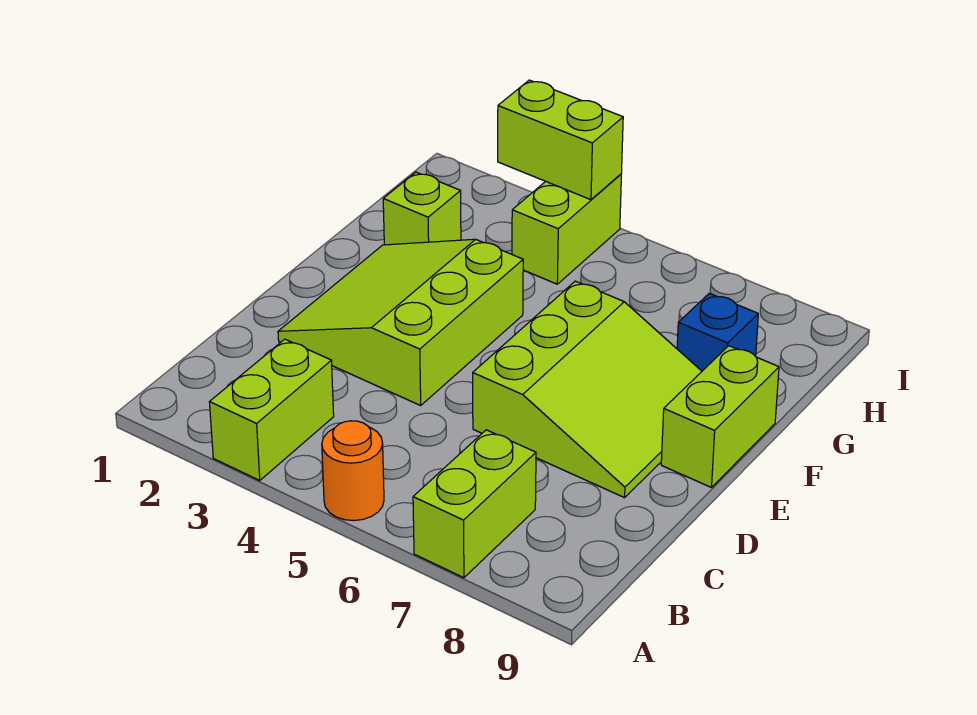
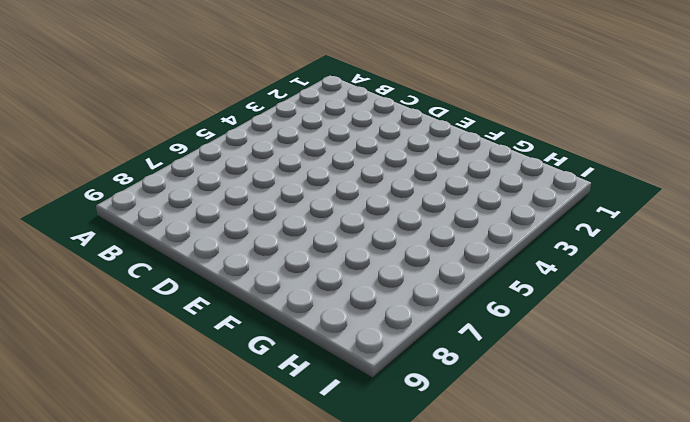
none -> lime brick A3:B3 level 1
none -> orange round brick A5 level 1

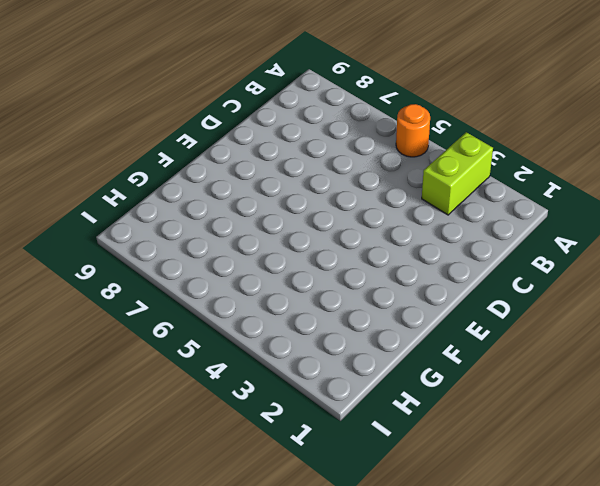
none -> lime brick A7:B7 level 1
none -> lime slope D2:F4 level 1 top 4

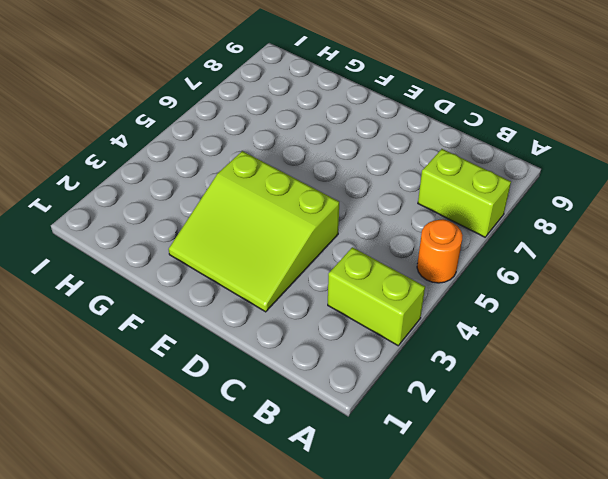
none -> lime slope D6:F8 level 1 top 6
none -> lime brick E9:F9 level 1

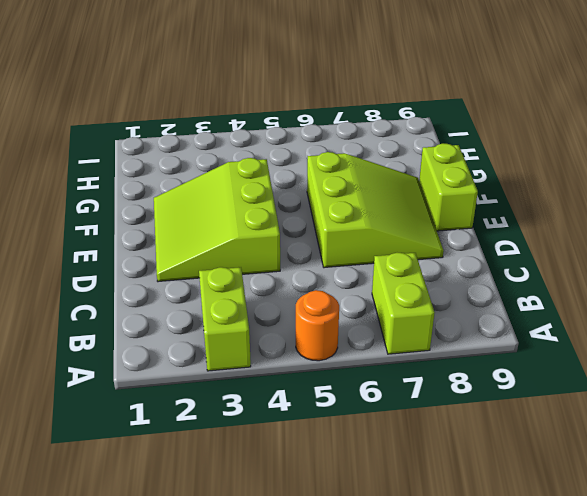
none -> lime brick G2 level 1
none -> blue brick G8 level 1

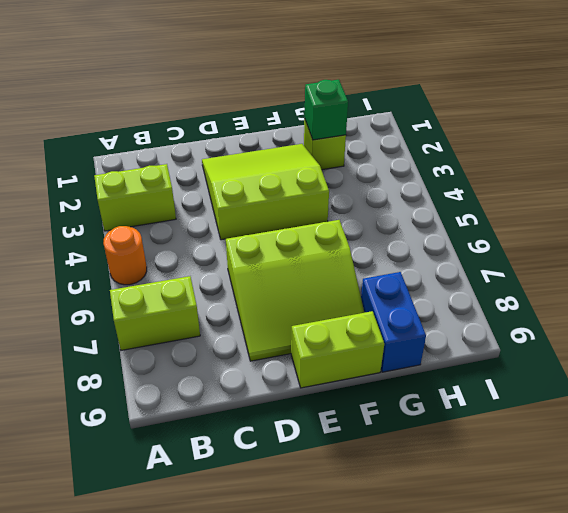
green brick G2 level 2 -> none
blue brick G8:G9 level 1 -> blue brick G8 level 1
none -> lime brick H4:I4 level 1
none -> lime brick I3:I4 level 2

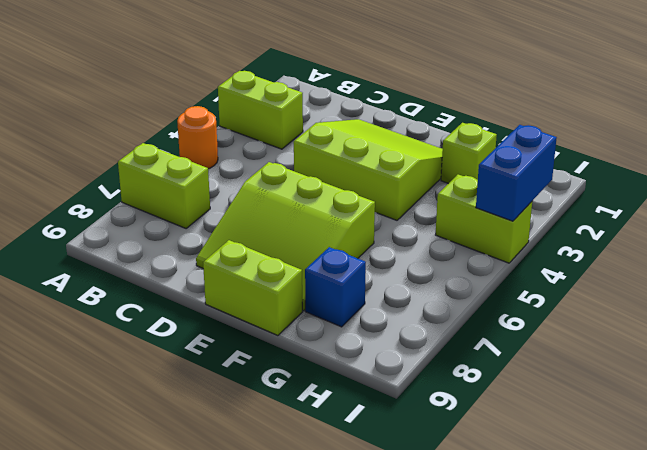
blue brick I3:I4 level 2 -> lime brick I3:I4 level 2

